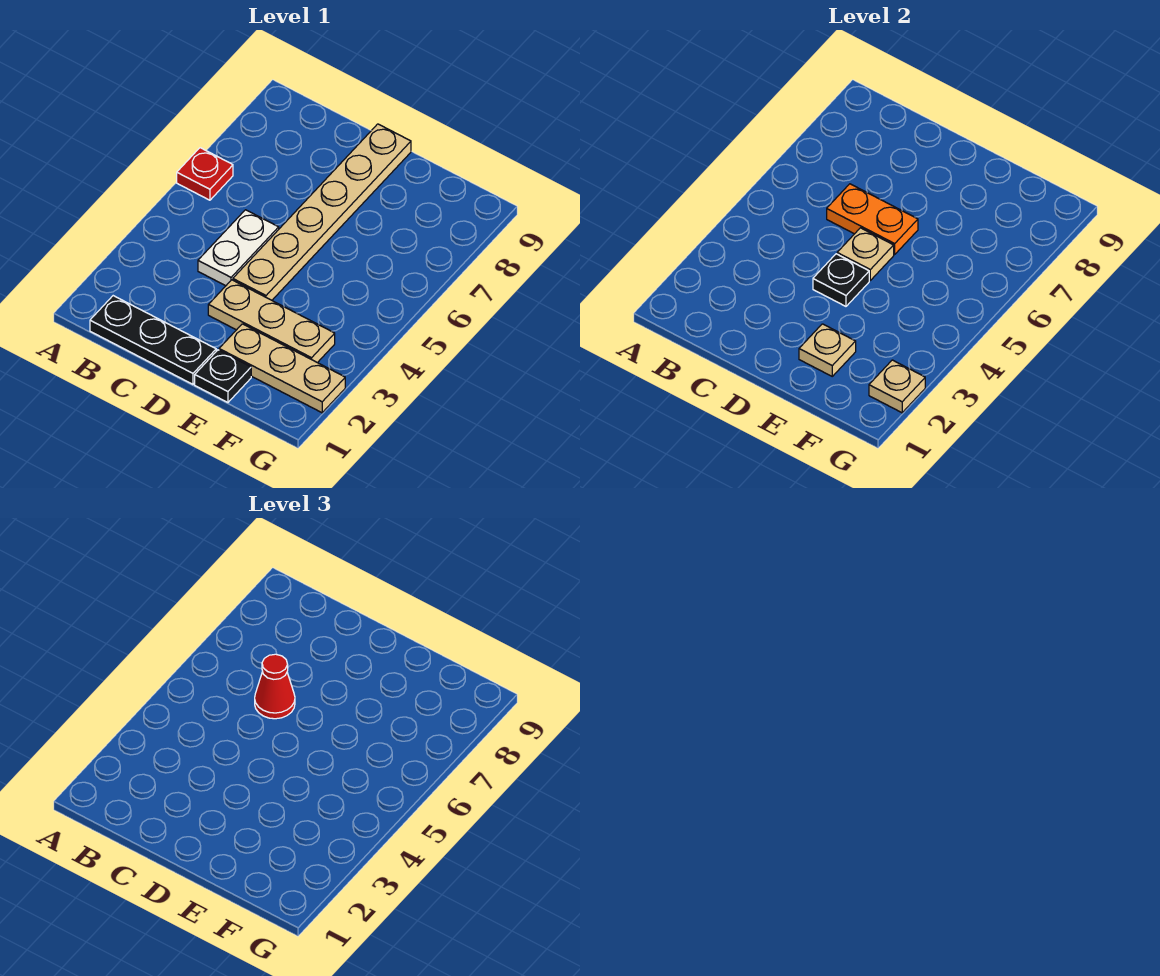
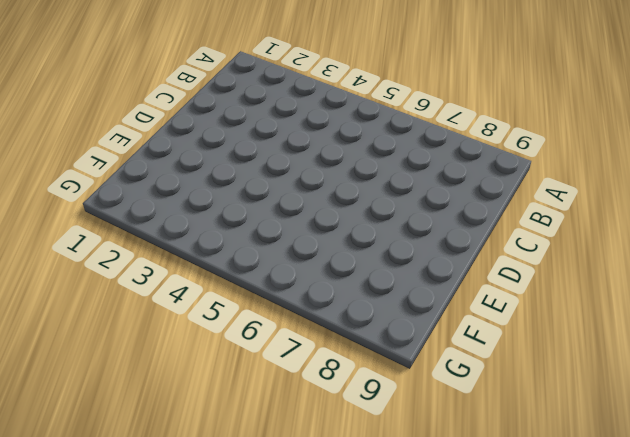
none -> red plate A6 level 1
none -> black plate B1:D1 level 1
none -> white plate C4:C5 level 1

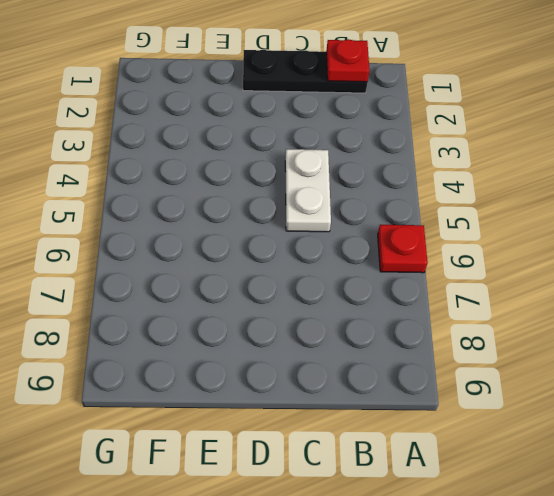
red plate B1 level 2 -> none
none -> tan plate D3:F3 level 1
none -> tan plate D4:D9 level 1
none -> black plate E1 level 1

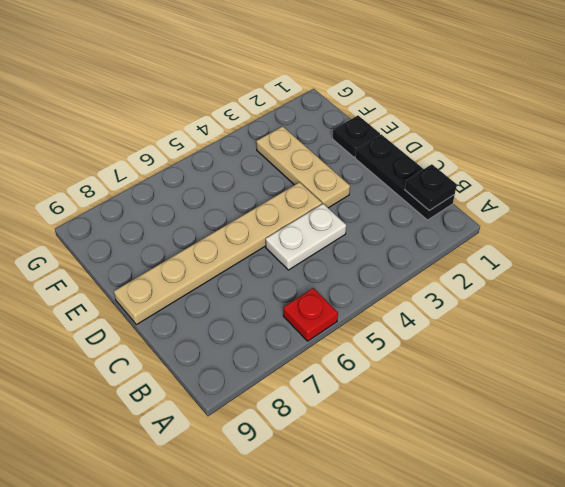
black plate B1 level 2 -> black plate D4 level 2
none -> tan plate E2:G2 level 1
none -> orange plate C6:D6 level 2
none -> tan plate D5 level 2

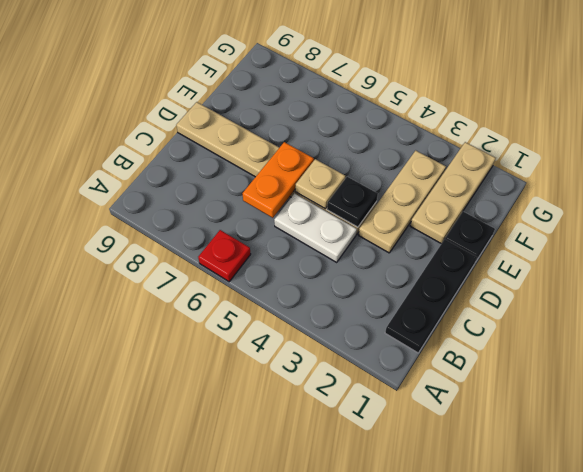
none -> tan plate E2 level 2
none -> tan plate G2 level 2
none -> red cone C6 level 3

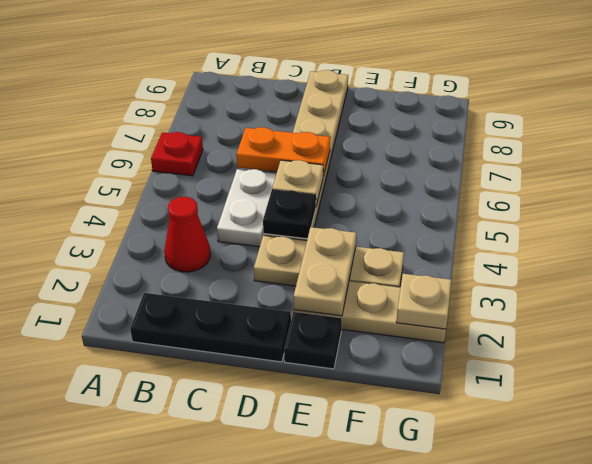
red cone B3 level 1 -> red cone C6 level 3
tan plate E2:E3 level 2 -> tan plate E2 level 2

